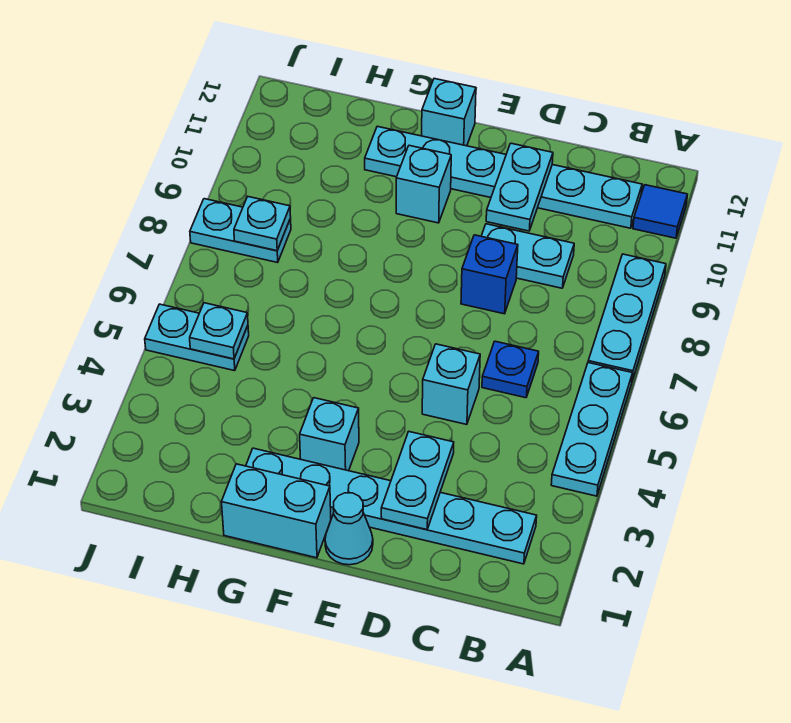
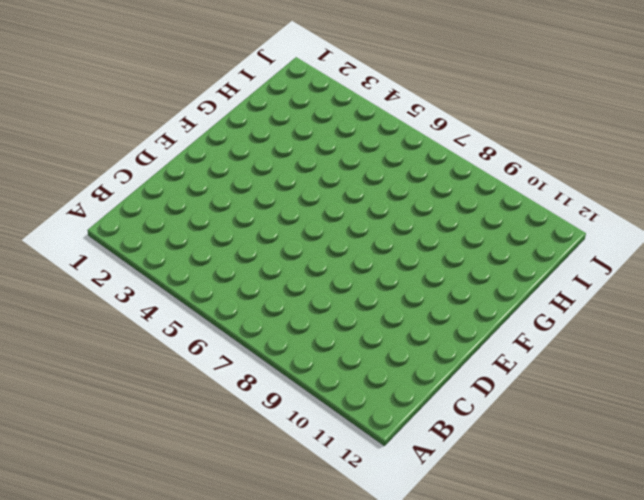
none -> cyan plate A4:A6 level 1
none -> cyan plate A7:A9 level 1
none -> blue tile A11 level 1

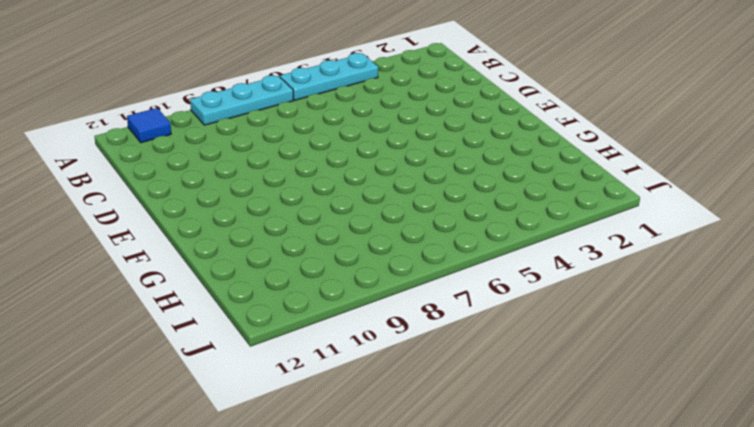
none -> cyan plate B2:G2 level 1
none -> cyan plate B11:G11 level 1
none -> blue plate C6 level 1

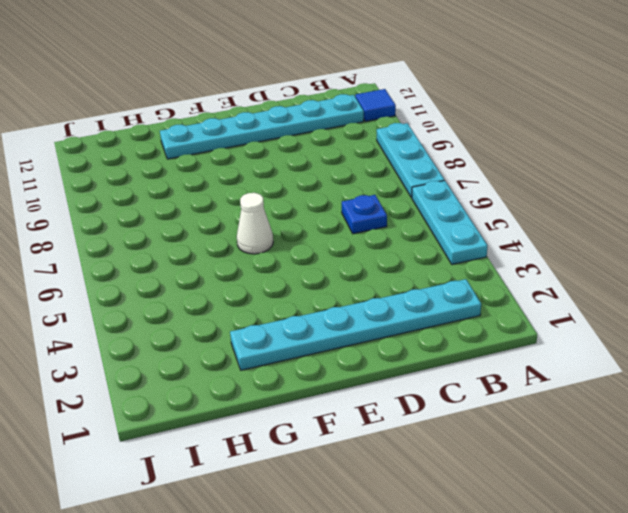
white cone F6 level 1 -> none
none -> cyan plate C9:D9 level 1
none -> cyan brick D5 level 1
none -> blue brick D8 level 1

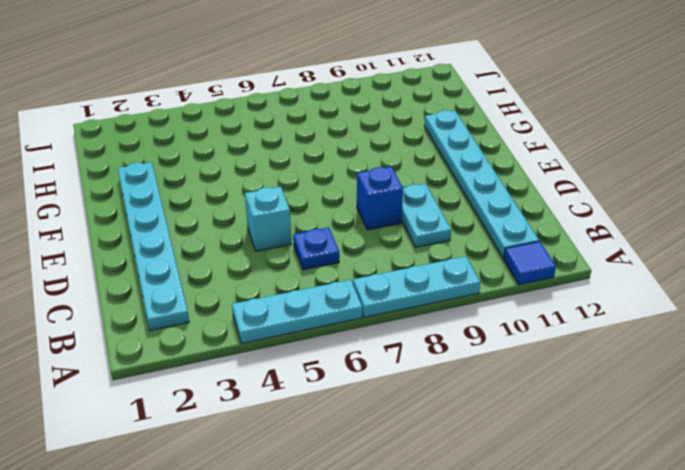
none -> cyan cone E1 level 1
none -> cyan brick F1:G1 level 1
none -> cyan brick F3 level 1

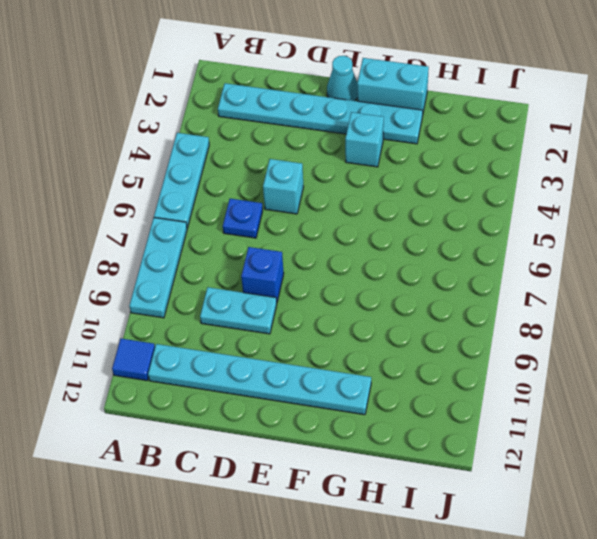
none -> cyan brick F10 level 1
none -> cyan brick F12 level 1
none -> cyan plate I5:J5 level 1

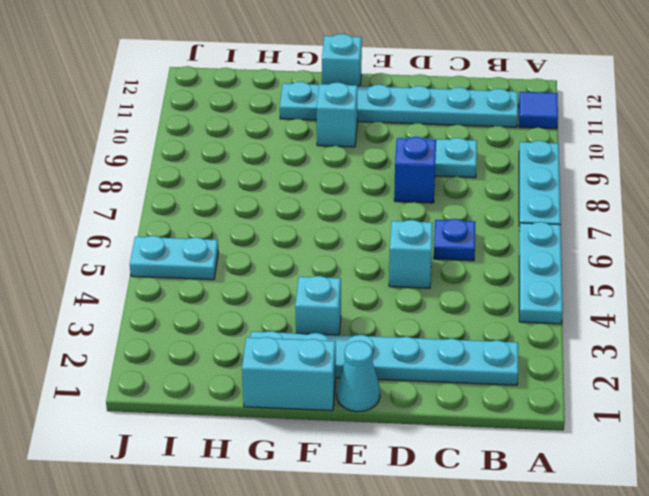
none -> cyan plate I8:J8 level 1
none -> cyan plate D2:D3 level 2
none -> cyan plate D10:D11 level 2

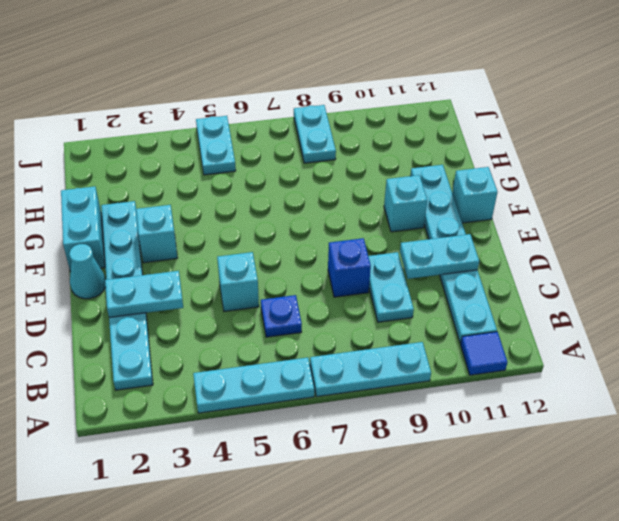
none -> cyan plate I5 level 2
none -> cyan plate I8 level 2

